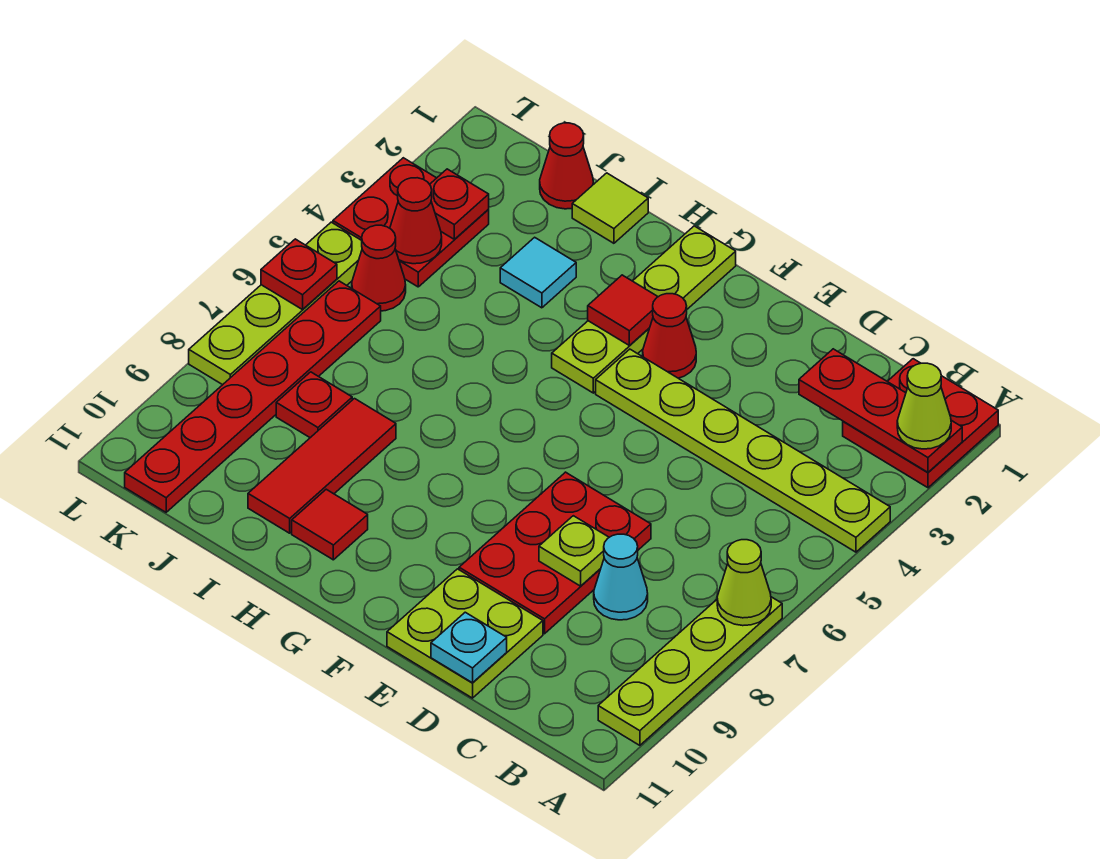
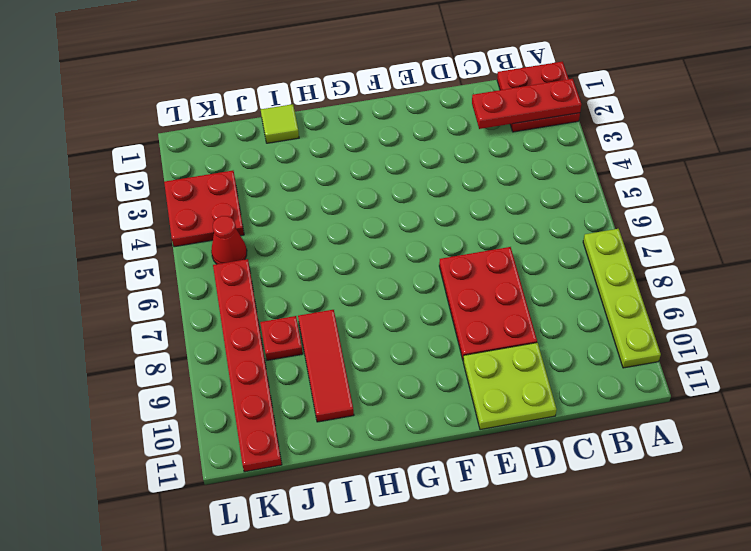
none -> lime plate A4:F4 level 1
none -> cyan cone C8 level 1
none -> red cone F3 level 1

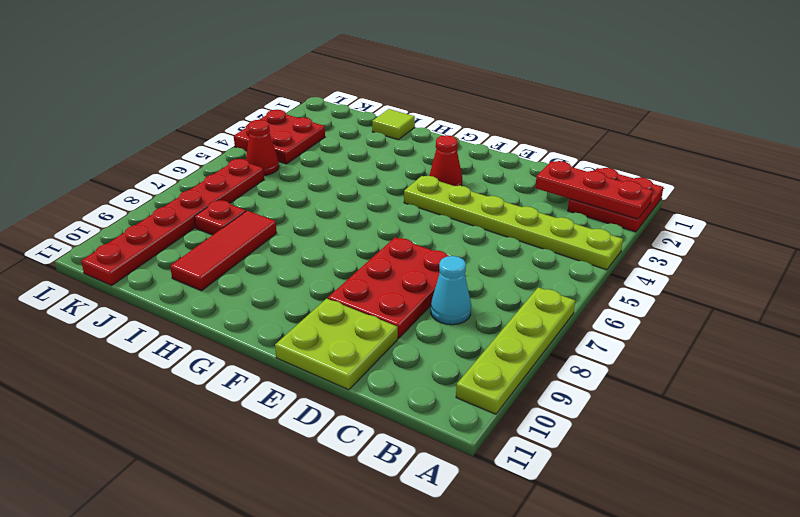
none -> lime plate G1:G4 level 1
none -> red tile H10 level 1
none -> cyan tile I3 level 1

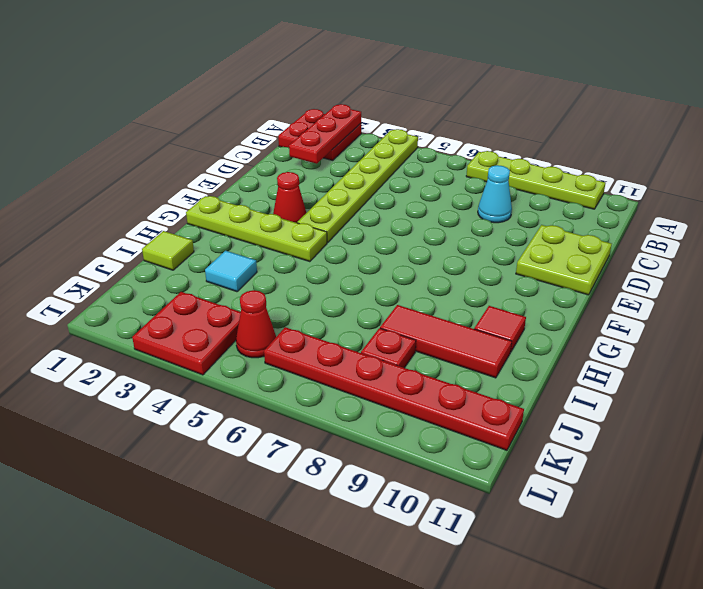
none -> red plate D7:E9 level 1
none -> red cone J1 level 1
none -> lime plate L5:L8 level 1

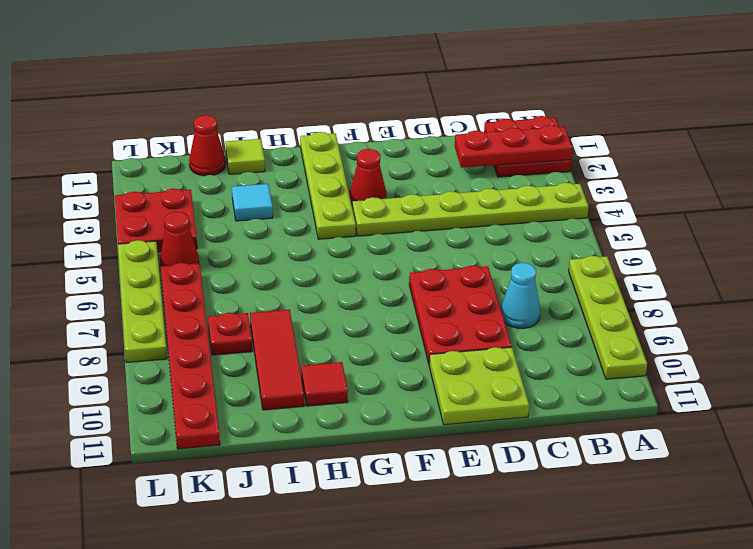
none -> lime cone A7 level 2
none -> lime plate D8 level 2
none -> cyan plate D11 level 2

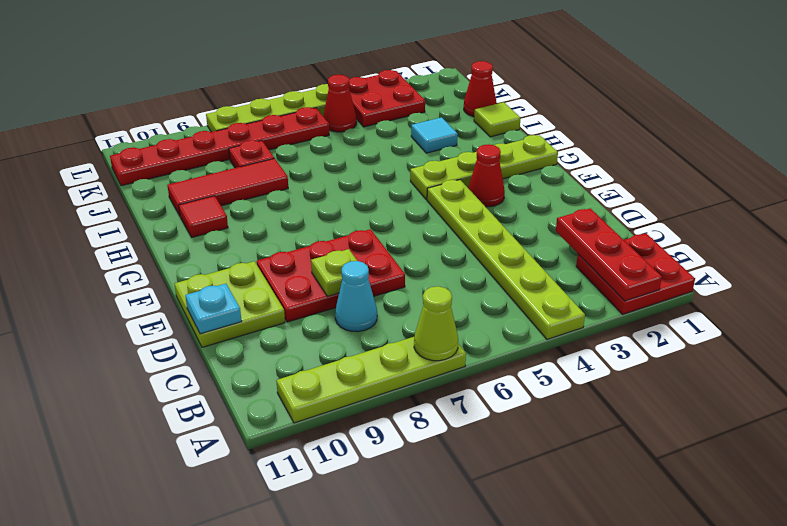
none -> red tile G3 level 2
none -> red plate K3 level 2
none -> red cone K4 level 2

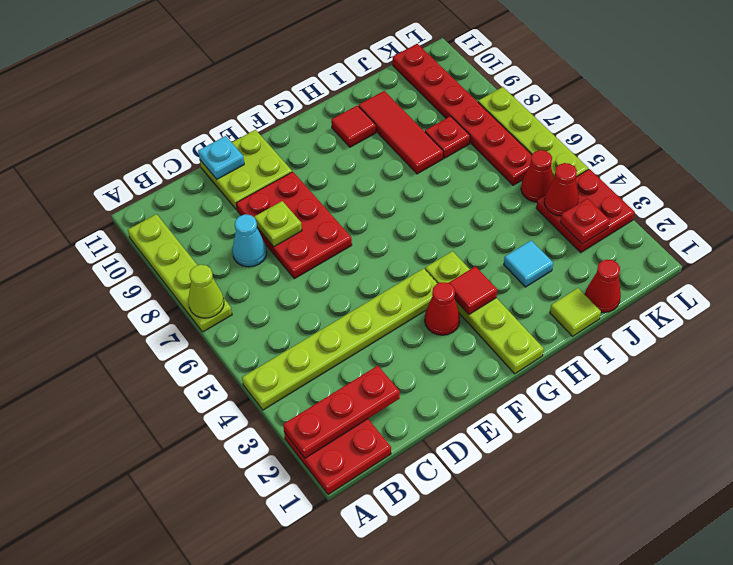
none -> red plate L6 level 2
none -> lime cone A2 level 3

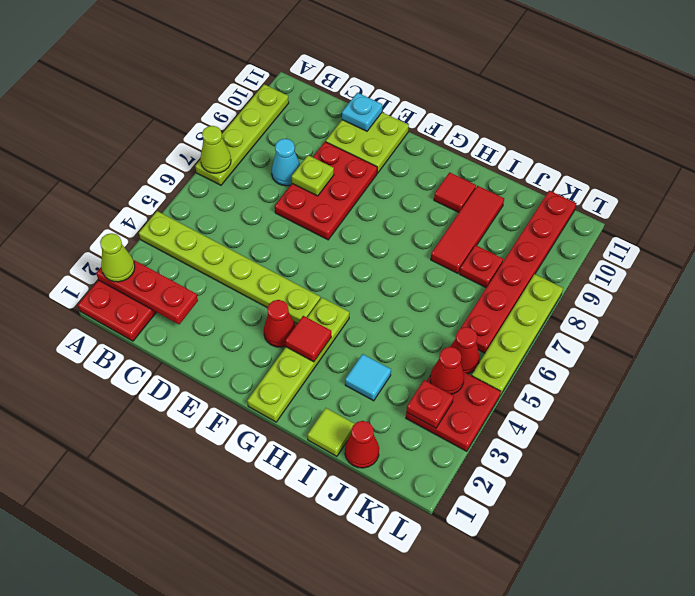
none -> red plate L6 level 2

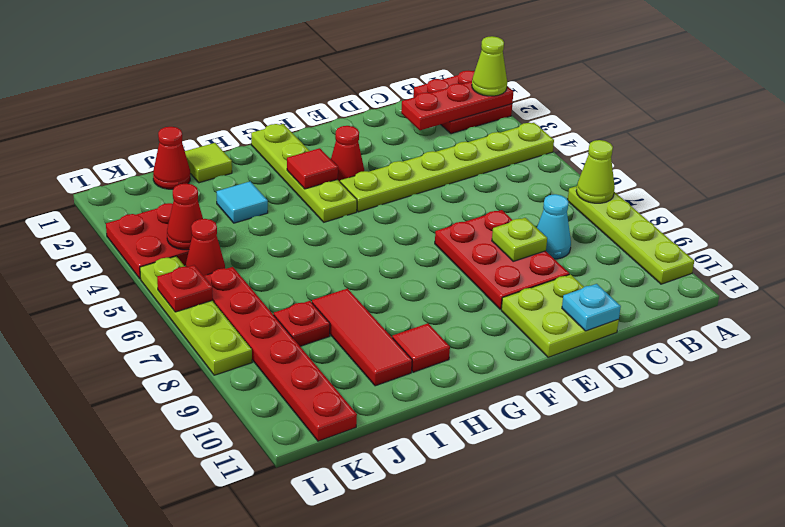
none -> red plate K3 level 2

